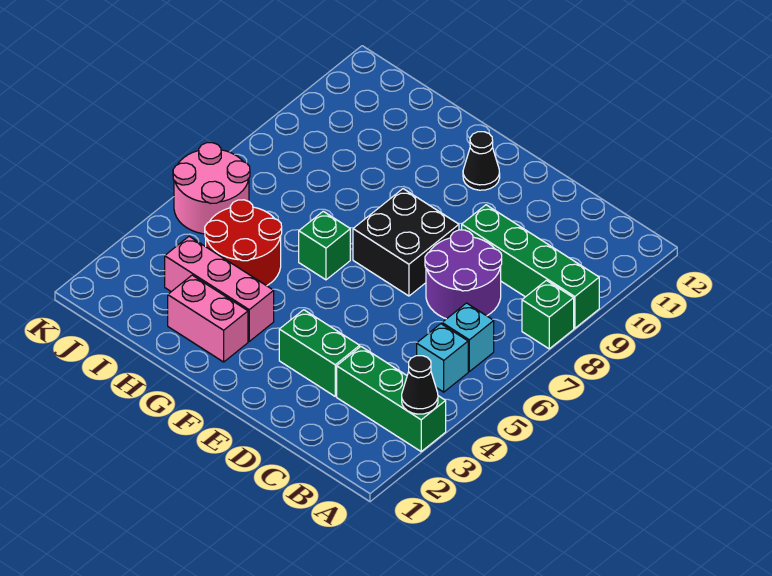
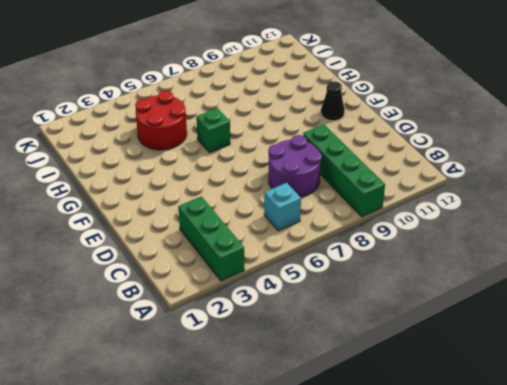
none -> green brick A8 level 1
none -> cyan brick B5 level 1
none -> green brick D3:E3 level 1

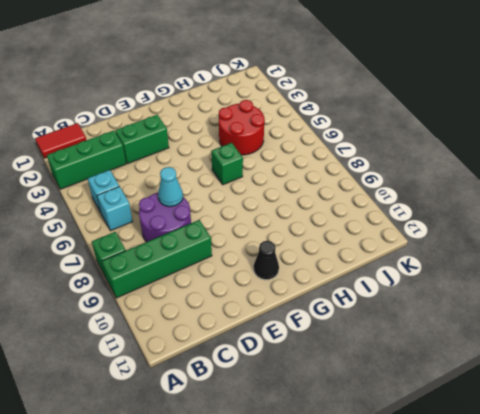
red tile A1:B1 level 1 -> none
cyan cone D7 level 2 -> none
none -> black brick E7:F8 level 1
none -> pink brick G2:H2 level 1
none -> pink brick G3:I3 level 1

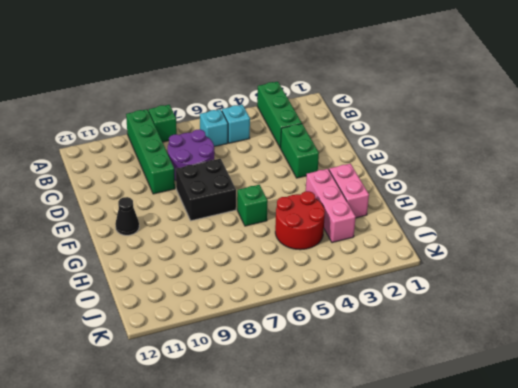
none -> pink round brick J5:K6 level 1
none -> black cone A3 level 2

